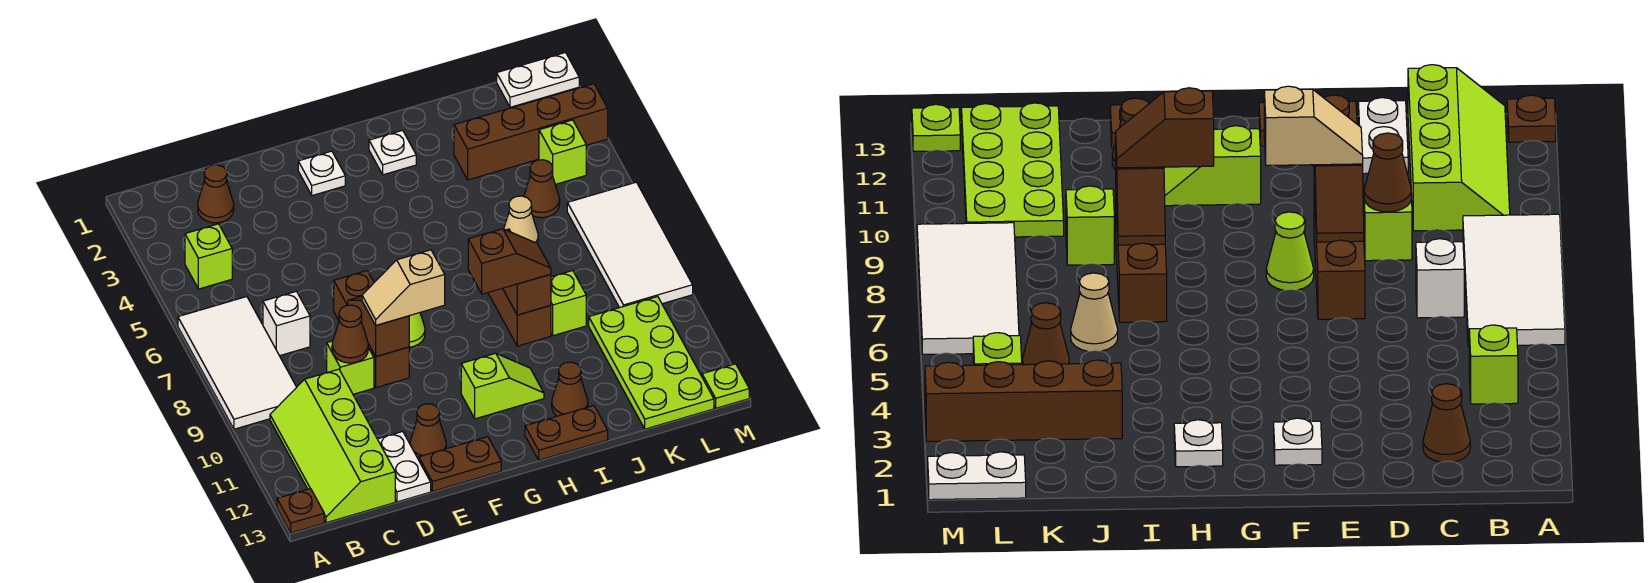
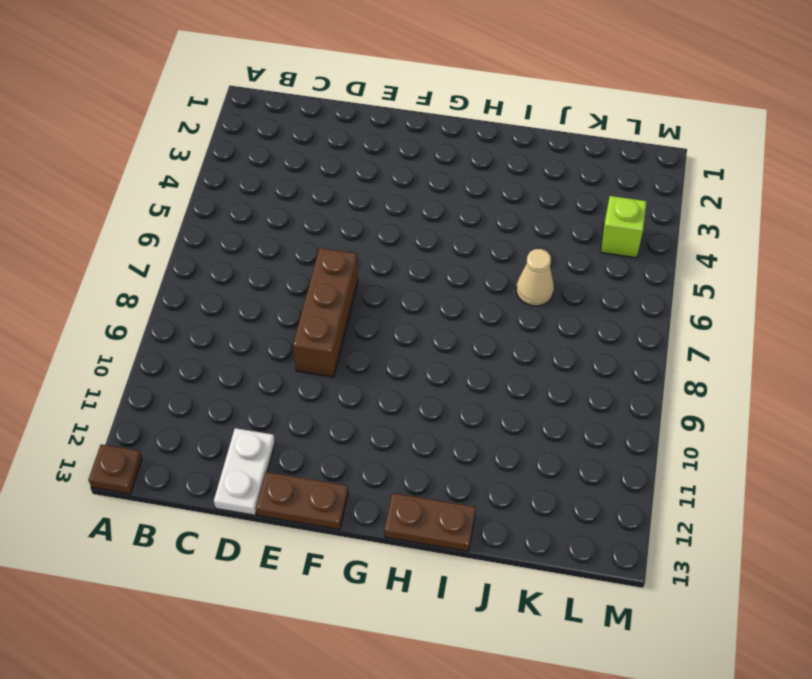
none -> white tile A6:B9 level 1
none -> lime brick B4 level 1
none -> lime slope B10:C13 level 1 top C
none -> brown cone C2 level 1

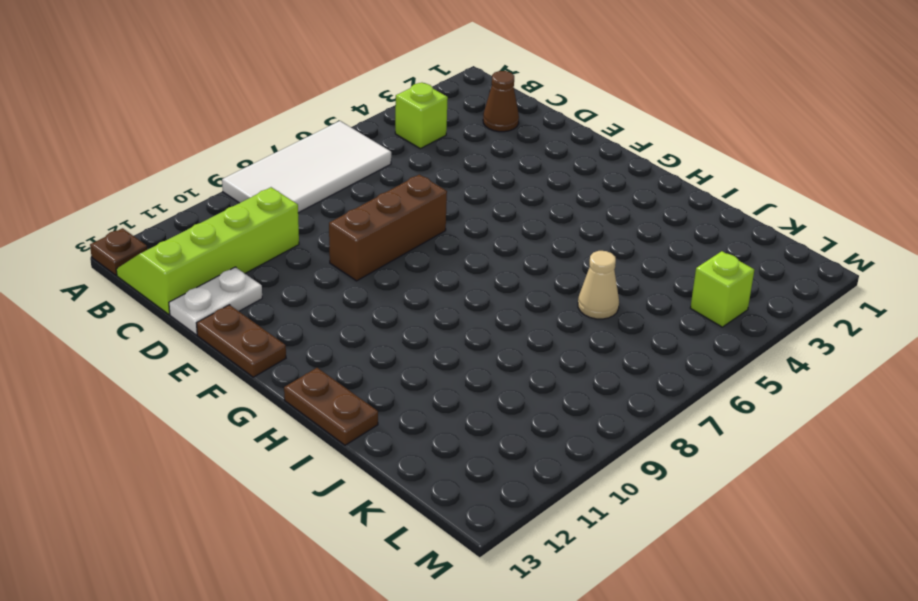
none -> white brick C7 level 1
none -> lime brick D9 level 1
none -> brown cone E12 level 1
none -> white plate F2 level 1

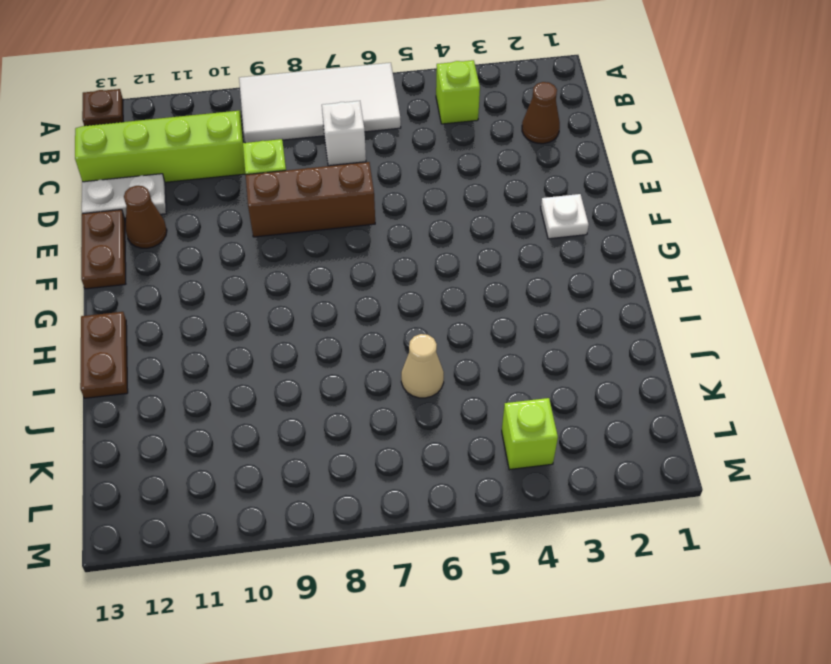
none -> lime cone F8 level 1
none -> lime slope G11:H11 level 1 top G
none -> white plate H2 level 1
none -> brown brick I7:I9 level 1

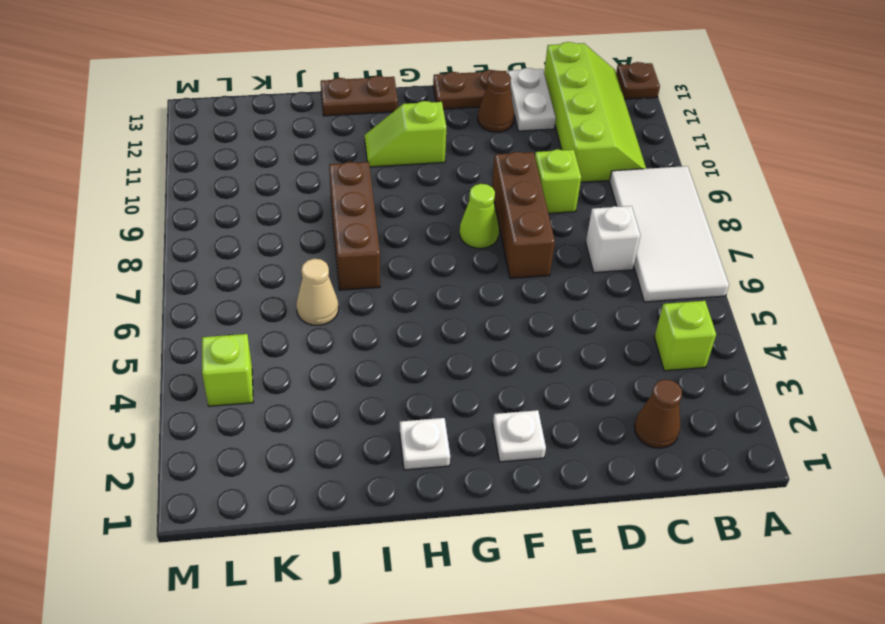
none -> brown cone I12 level 1
none -> brown brick J3:M3 level 1
none -> lime brick J9 level 1
none -> brown cone K5 level 1

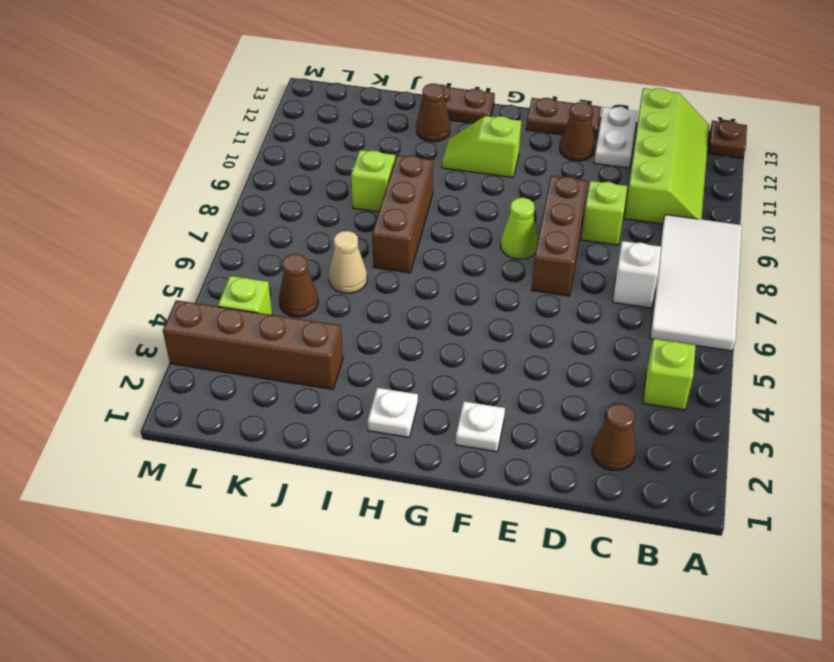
none -> lime plate K10:L13 level 1
none -> white plate L1:M1 level 1
none -> white tile L6:M9 level 1
none -> lime plate M13 level 1

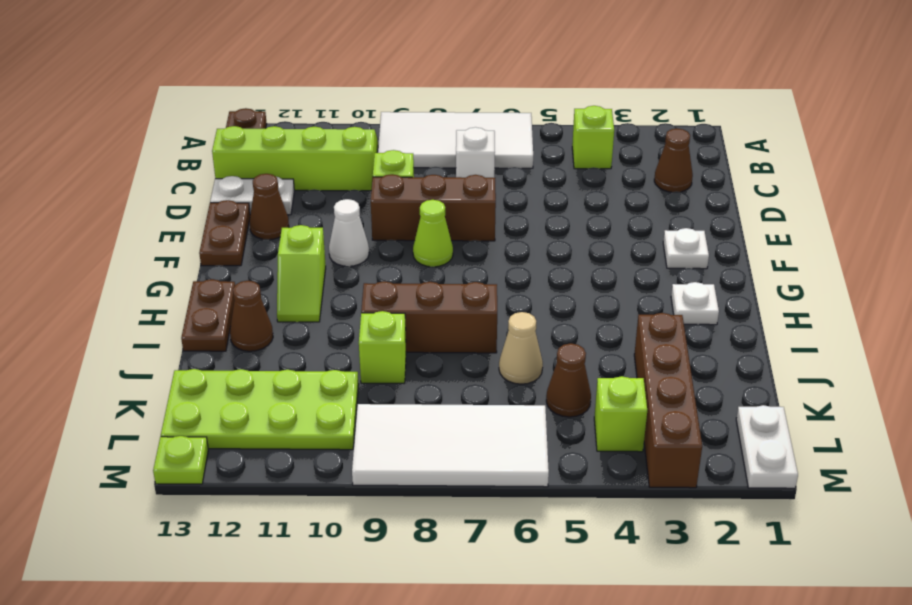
white cone F10 level 1 -> none
none -> brown cone D9 level 2
none -> brown slope E8:E9 level 2 top 9
none -> brown slope I8:I9 level 2 top 9
none -> tan slope E9:F9 level 3 top F

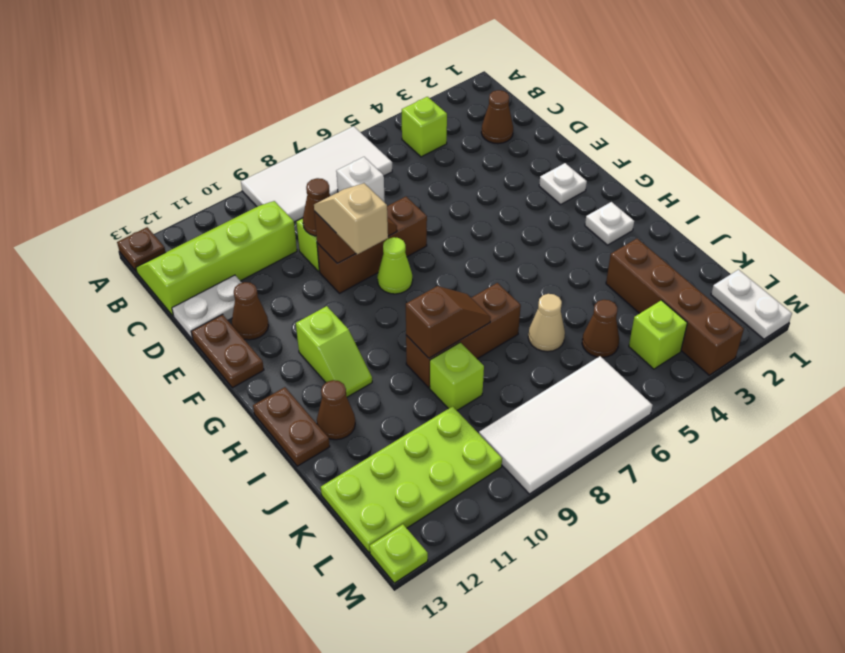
none -> brown slope H9:I9 level 3 top H

